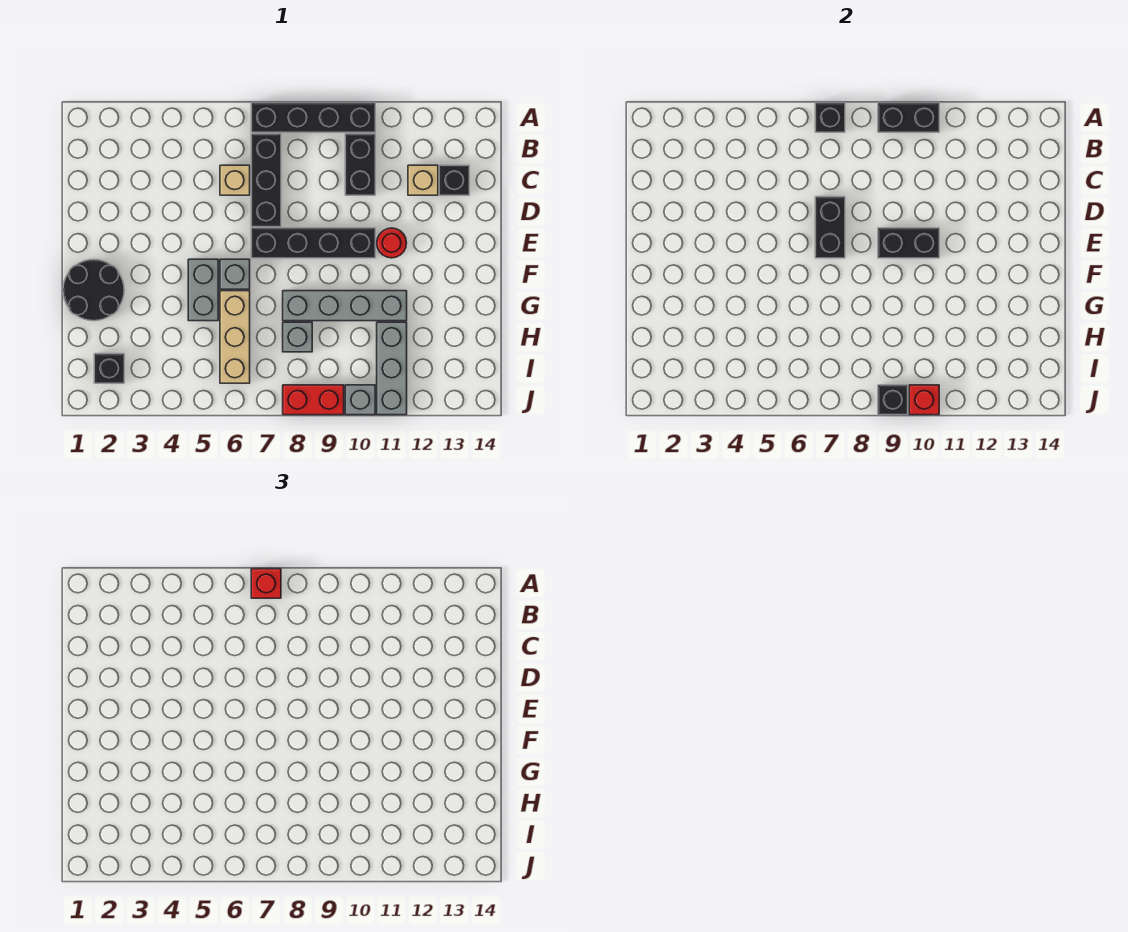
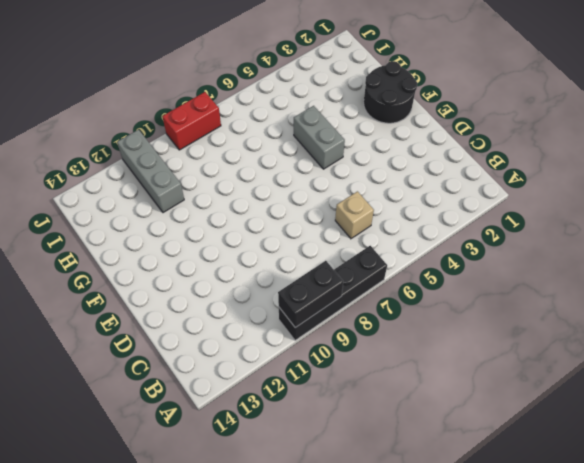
none -> black brick B7:D7 level 1
none -> black brick B10:C10 level 1
none -> tan brick C12 level 1

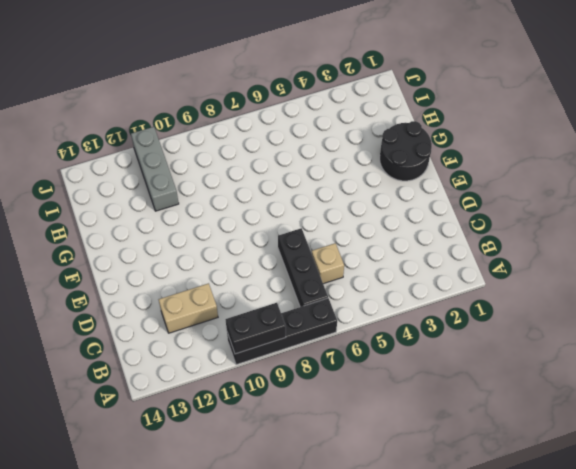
tan brick C11:C12 level 1 -> tan brick C12 level 1
none -> black brick B10:C10 level 1
none -> black brick C13 level 1
none -> black brick E7:E10 level 1

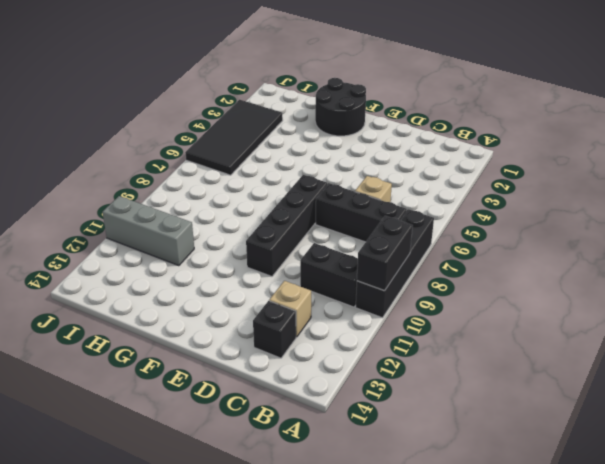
black tile I3:J6 level 1 -> tan brick G6:I6 level 1
none -> red round brick E11 level 1
none -> grey brick F5:G5 level 1
none -> grey brick F6 level 1

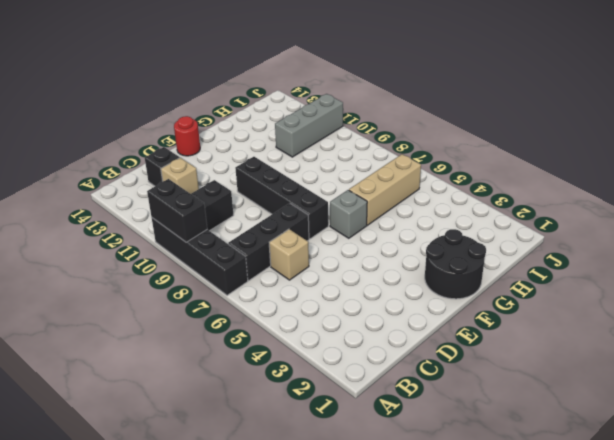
red round brick E14 level 1 -> red round brick E11 level 1
none -> grey brick F5:G5 level 1
none -> grey brick G8:G11 level 1
none -> grey brick H8 level 1

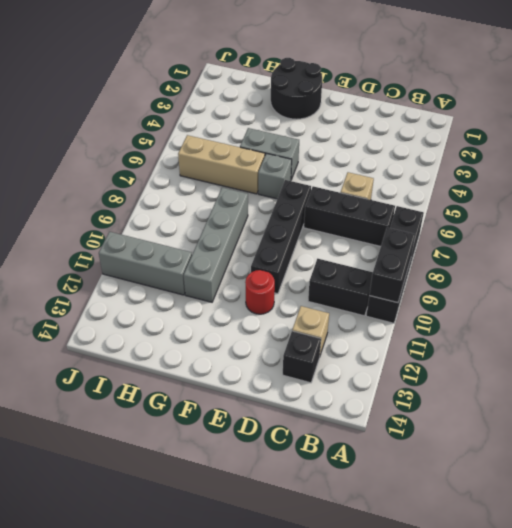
none -> grey brick H8 level 1
none -> black brick I2 level 1
none -> red brick J8:J9 level 1

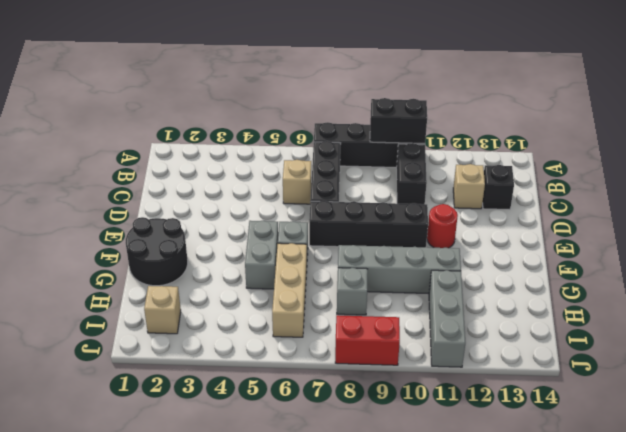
tan brick I2 level 1 -> black brick I2 level 1
none -> grey brick J10 level 1
none -> black brick A7 level 2
none -> black brick D7:E7 level 2

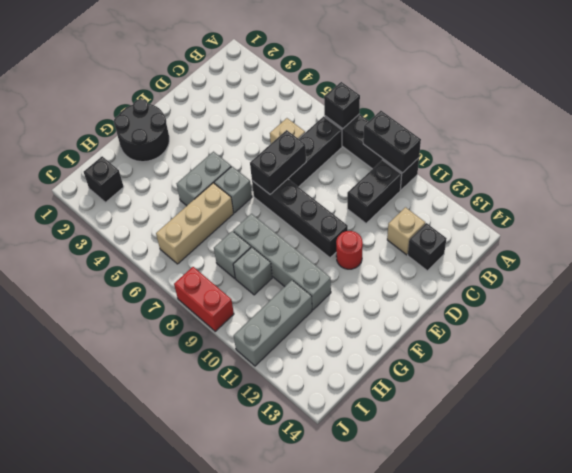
grey brick H9 level 1 -> grey brick J10 level 1
none -> black brick E9:E10 level 2
none -> black brick J9 level 2
none -> red brick J10 level 2

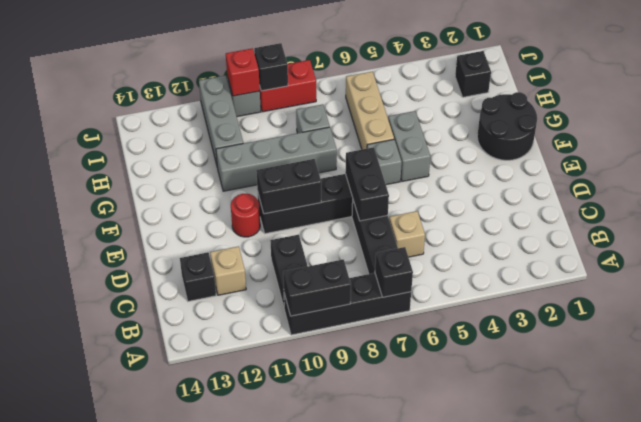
none -> red brick A7 level 3

